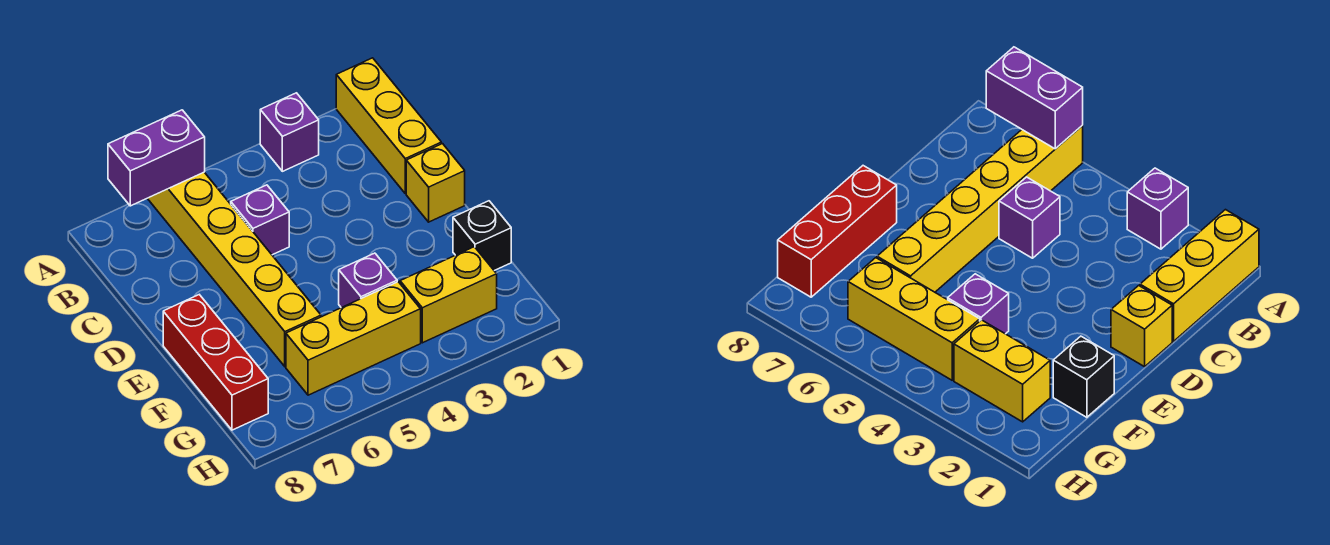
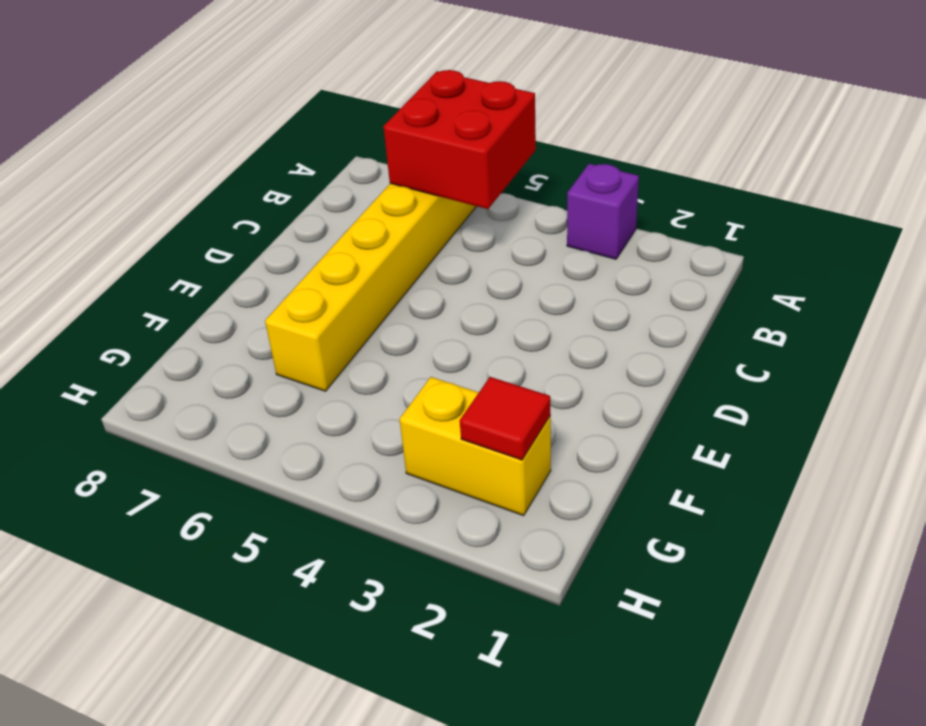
red brick A5:B6 level 2 -> purple brick A6:A7 level 2
red tile G2 level 2 -> none
none -> yellow brick A1:C1 level 1
none -> purple brick C5 level 1

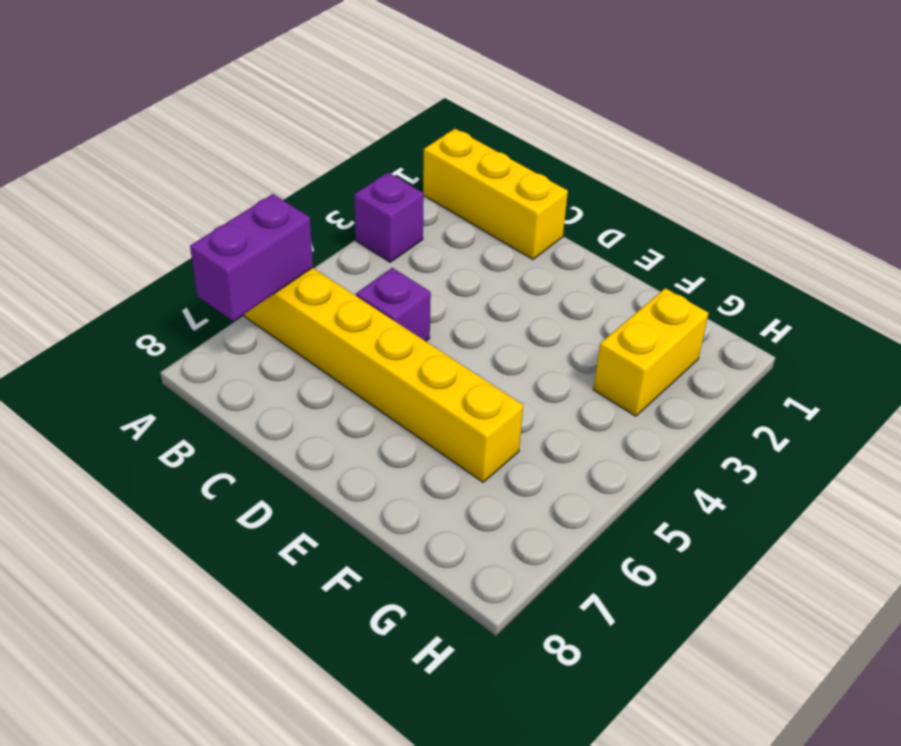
none -> yellow brick D1 level 1
none -> red brick E8:G8 level 1

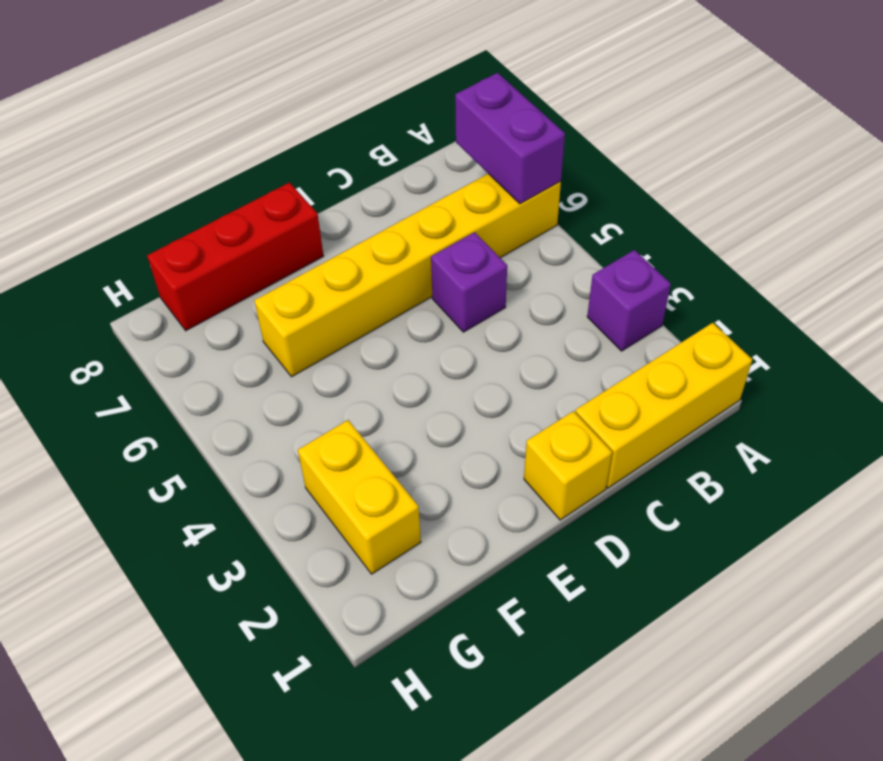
none -> black brick F1 level 1
none -> purple brick F4 level 1

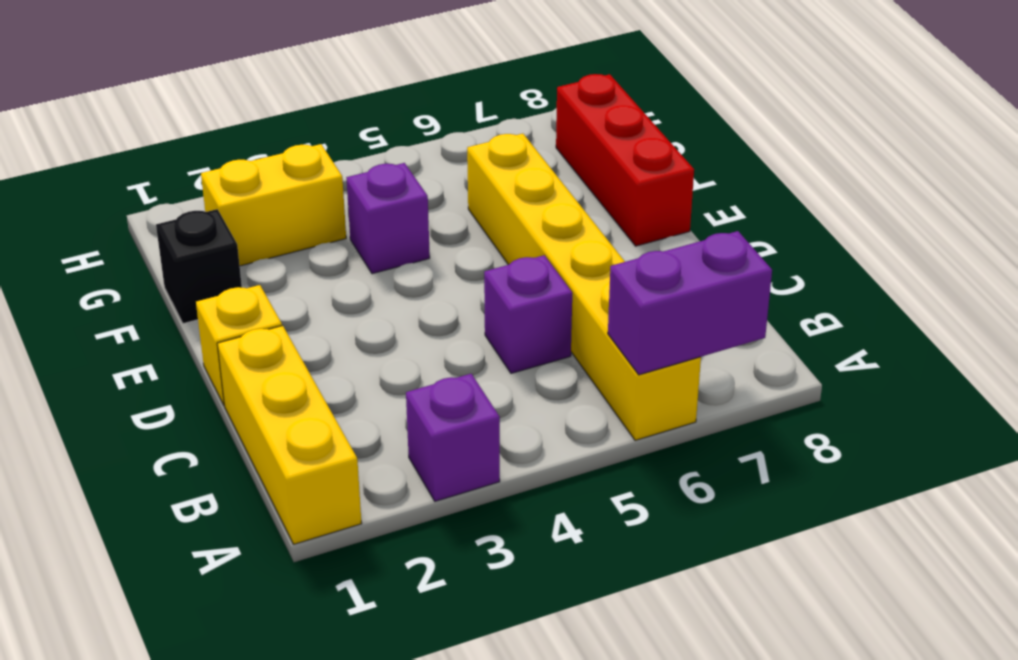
none -> yellow brick G4:G6 level 1

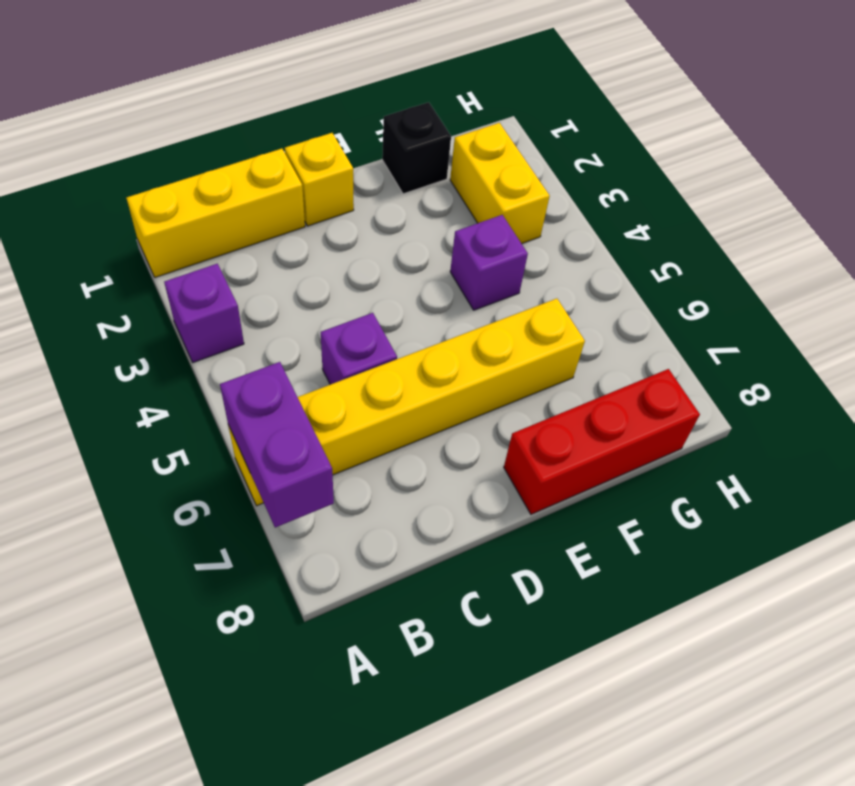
none -> yellow brick G4:G6 level 1

